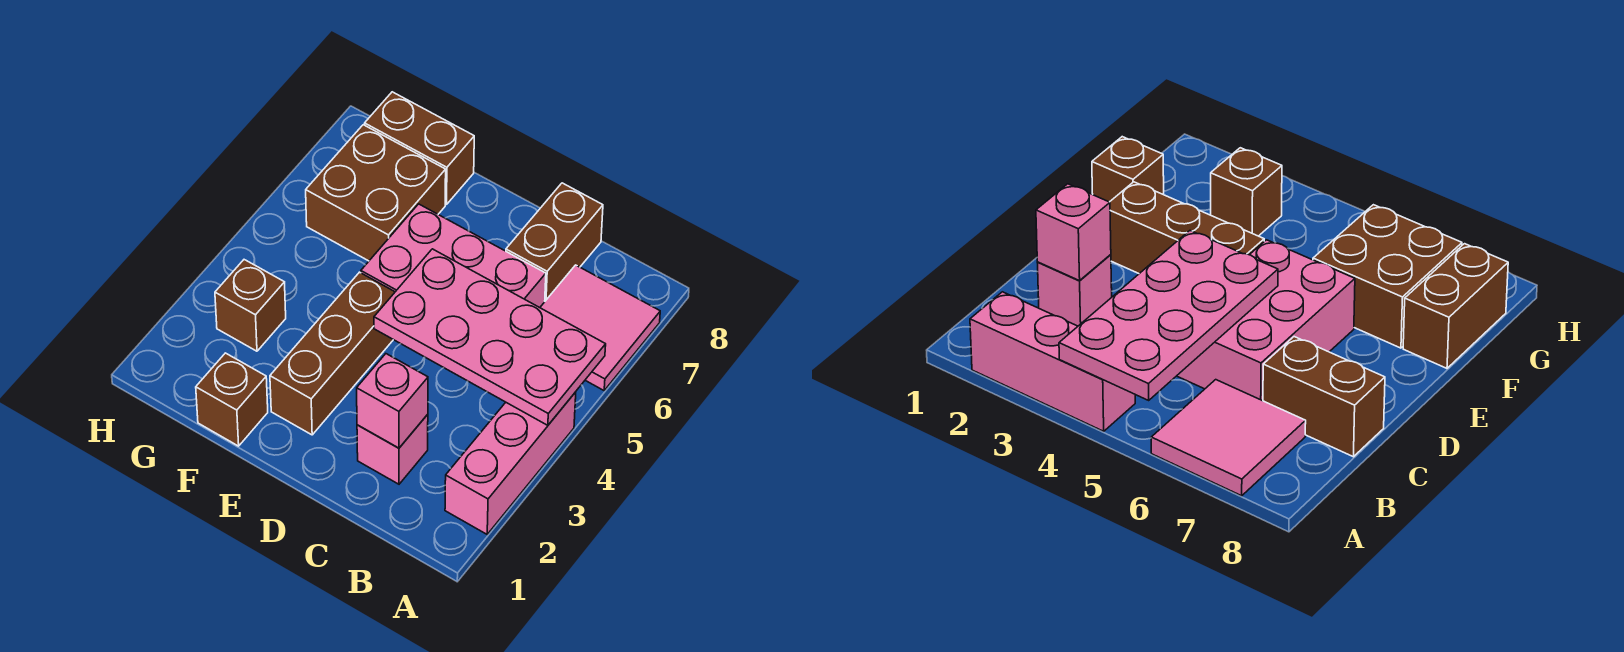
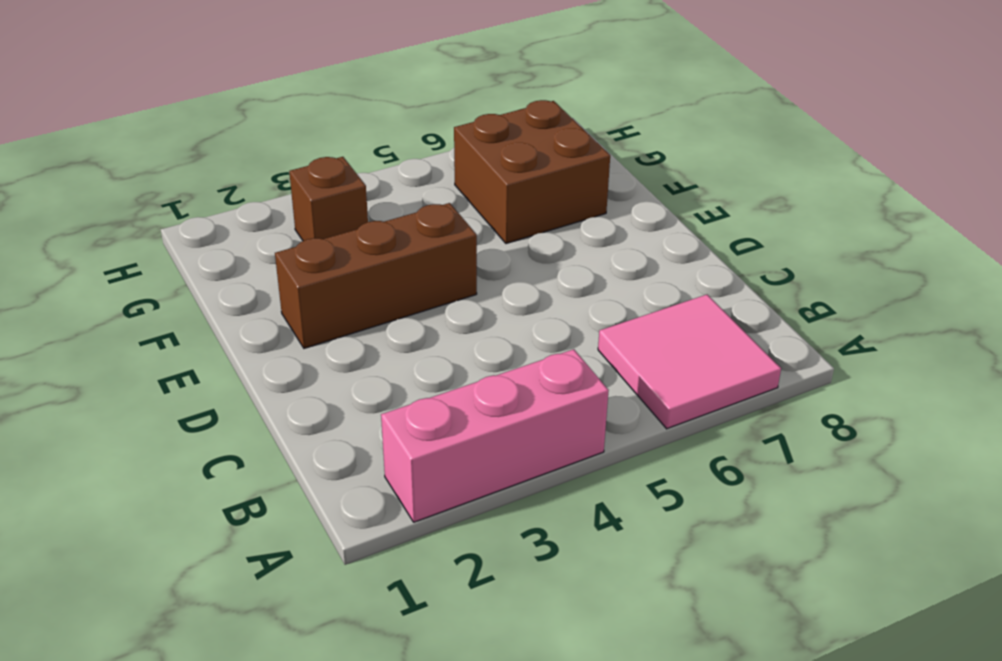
none -> pink brick C2 level 1
none -> pink brick C5:E6 level 1
none -> brown brick C7:C8 level 1

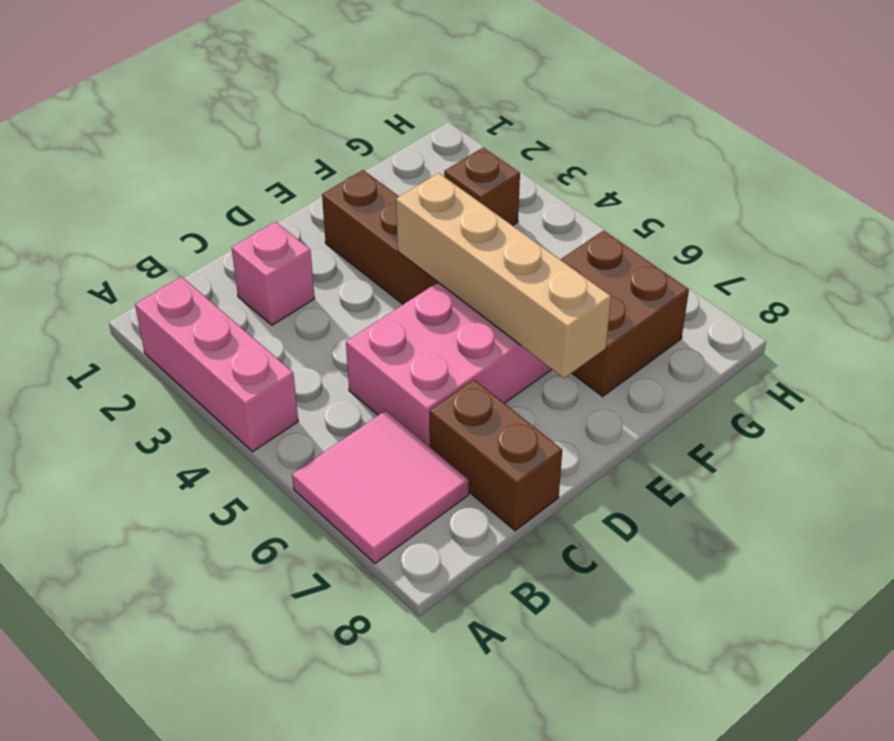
tan brick E4:E7 level 2 -> none
none -> brown brick F1 level 1
none -> brown brick F8:G8 level 1
none -> pink plate A4:D5 level 2

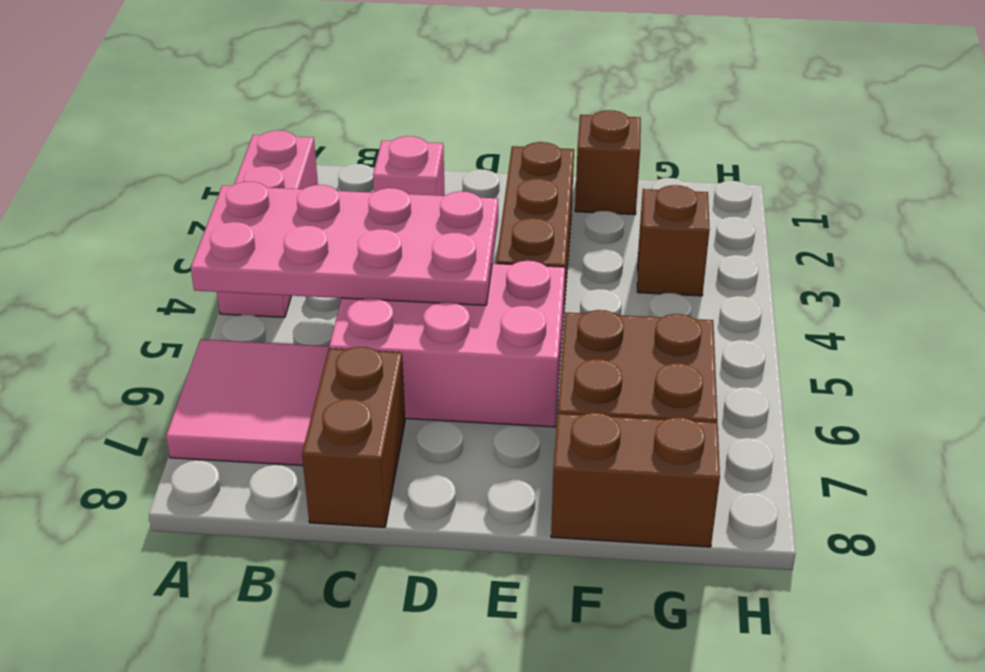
none -> pink brick C2 level 2

